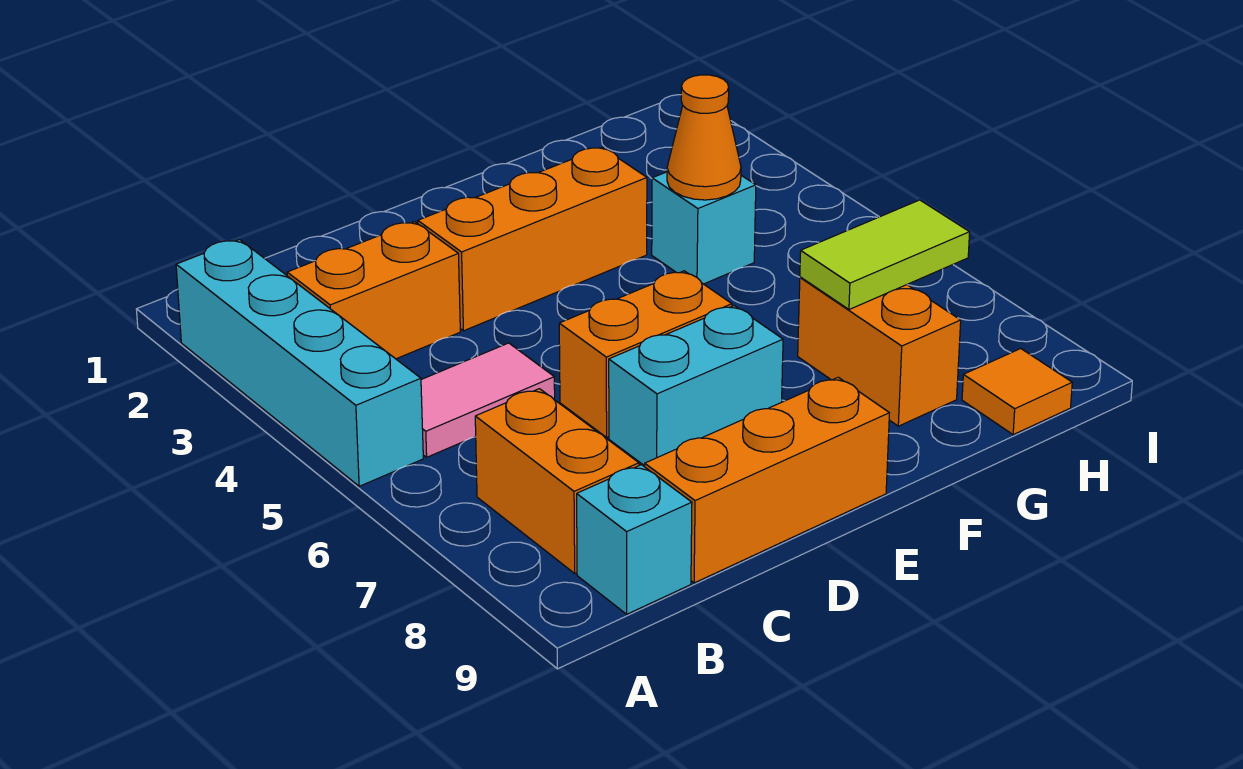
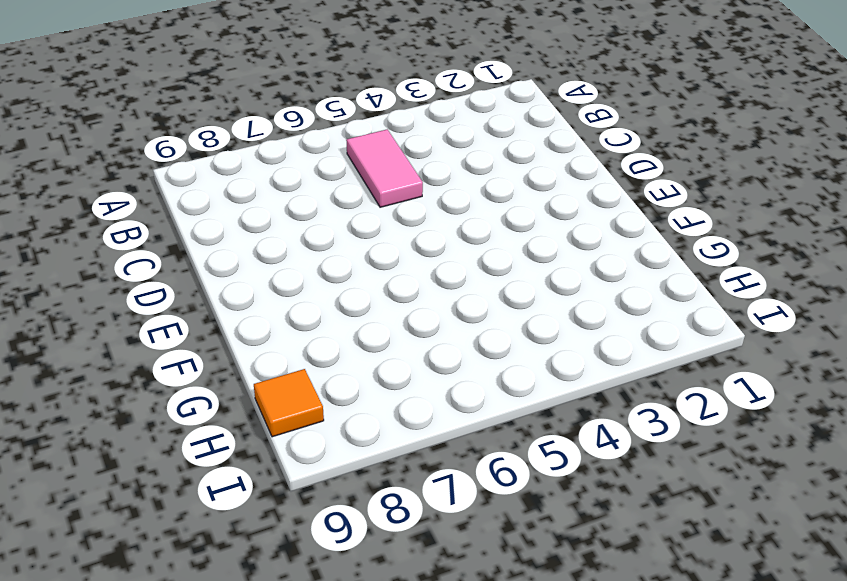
none -> cyan brick A2:A5 level 1
none -> orange brick B3:C3 level 1
none -> orange brick B7:B8 level 1

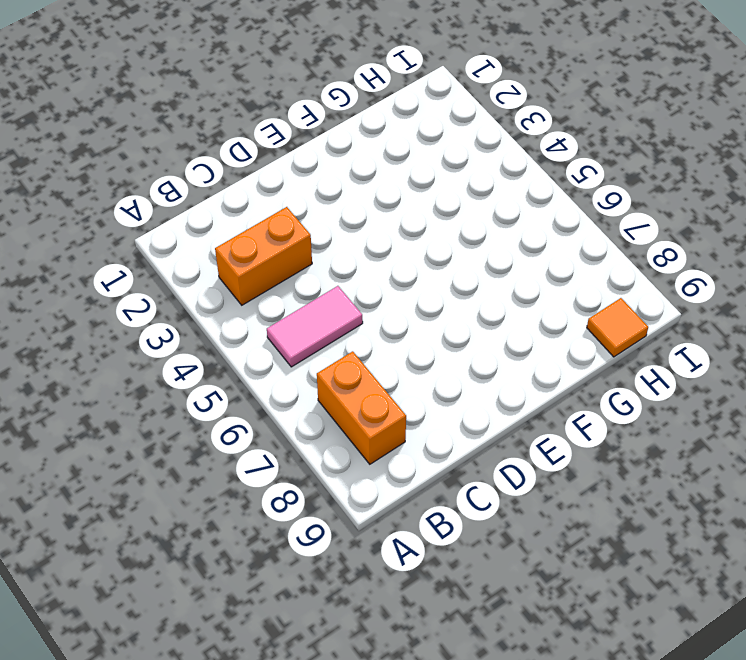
none -> cyan brick A2:A5 level 1
none -> cyan brick B9 level 1
none -> orange brick C9:E9 level 1

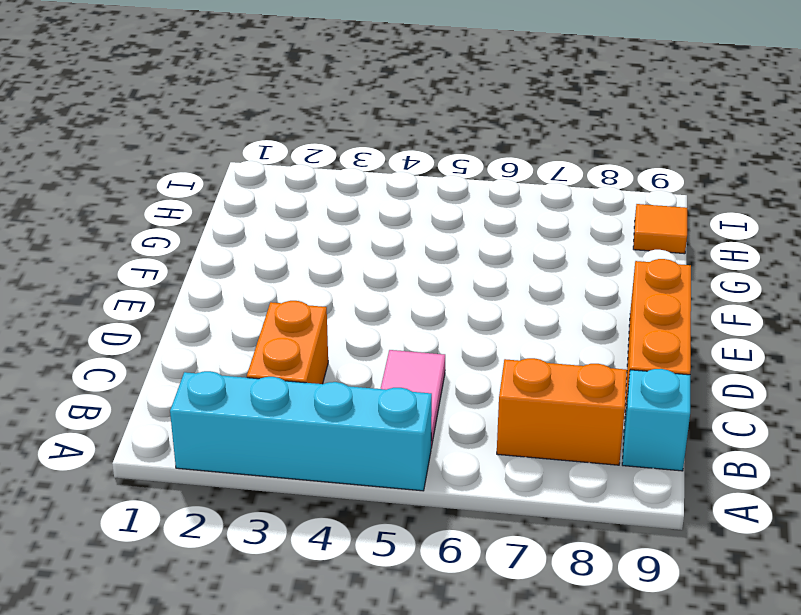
none -> orange brick D3:F3 level 1
none -> orange brick D6:E6 level 1
none -> cyan brick D7:E7 level 1

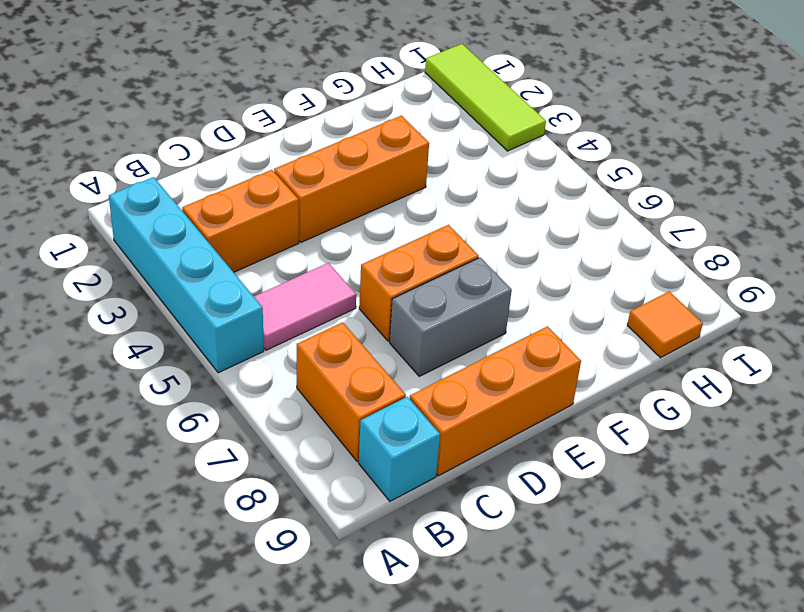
grey brick D7:E7 level 1 -> cyan brick D7:E7 level 1
lime tile I1:I3 level 1 -> none
none -> cyan brick G4 level 1
none -> orange brick G7:G8 level 1
none -> orange cone G4 level 2

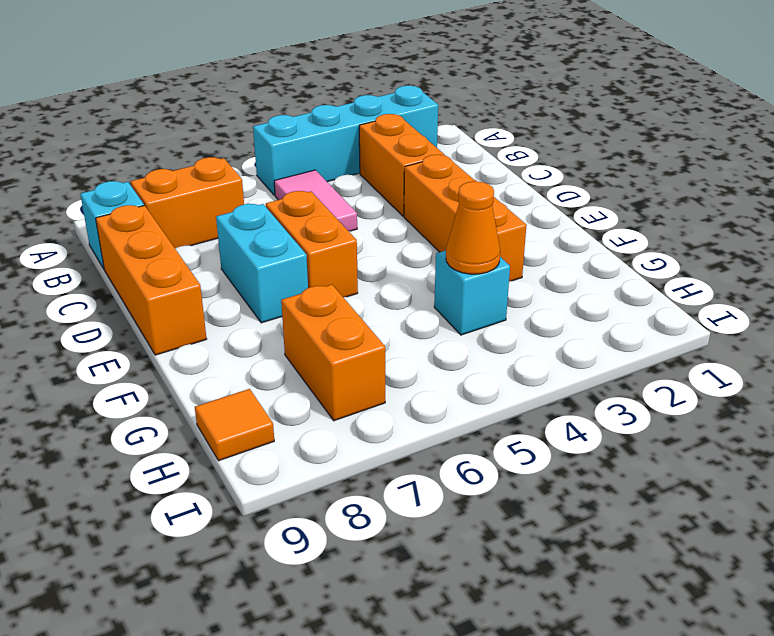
orange brick G7:H7 level 1 -> orange brick G7:G8 level 1
none -> lime tile G7:H7 level 2

